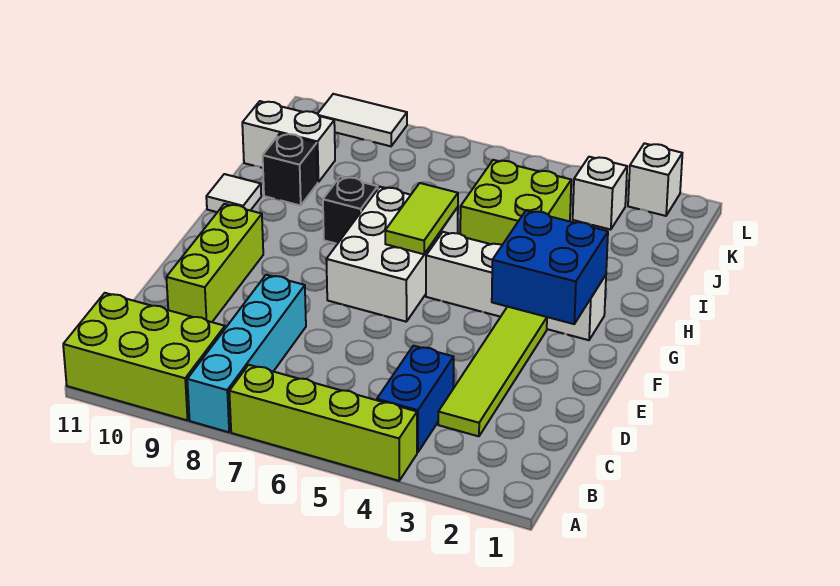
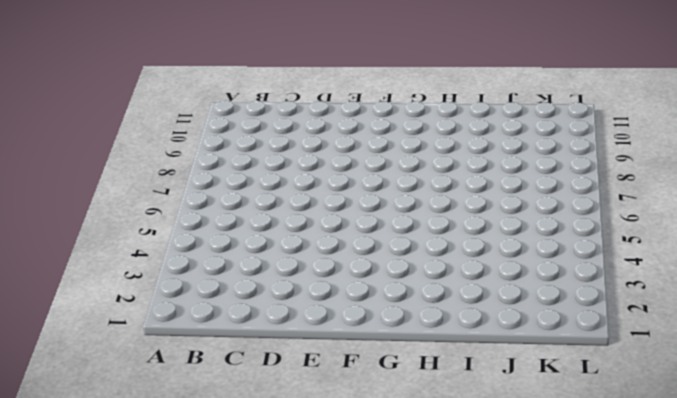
none -> lime brick A4:A7 level 1
none -> cyan brick A8:D8 level 1
none -> lime brick A9:B11 level 1

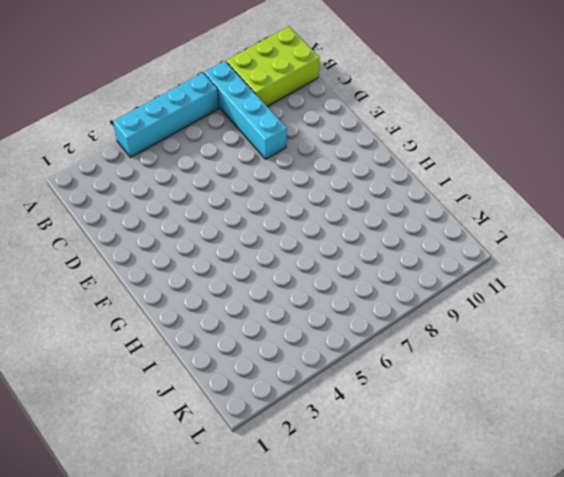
cyan brick A4:A7 level 1 -> lime brick A4:A7 level 1
none -> blue brick B4:C4 level 1
none -> lime tile C3:F3 level 1
none -> lime brick D10:F10 level 1

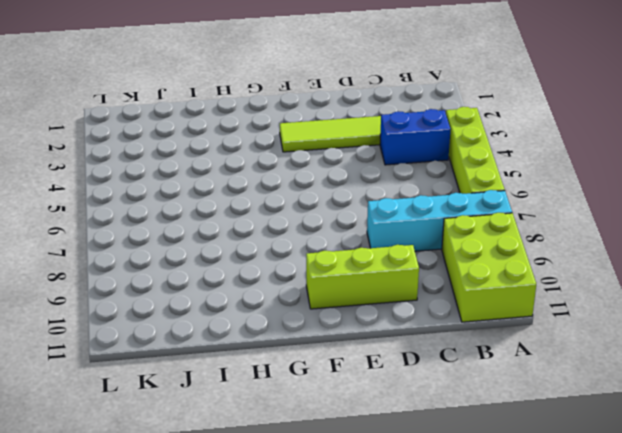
none -> white brick F6:H7 level 1
none -> white brick G2:G5 level 1
none -> black brick H8 level 1

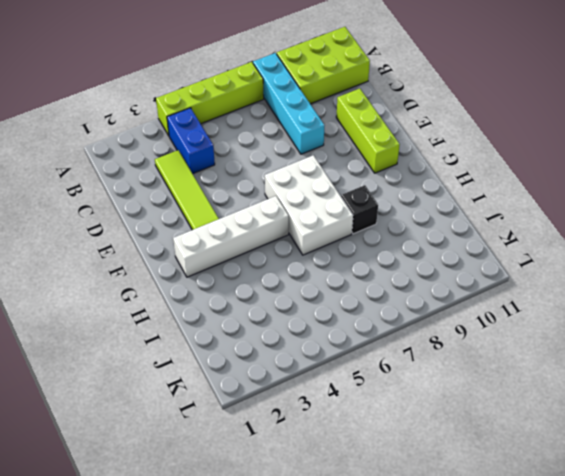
none -> white tile H11 level 1
none -> lime brick I4:J5 level 1
none -> black brick I10 level 1

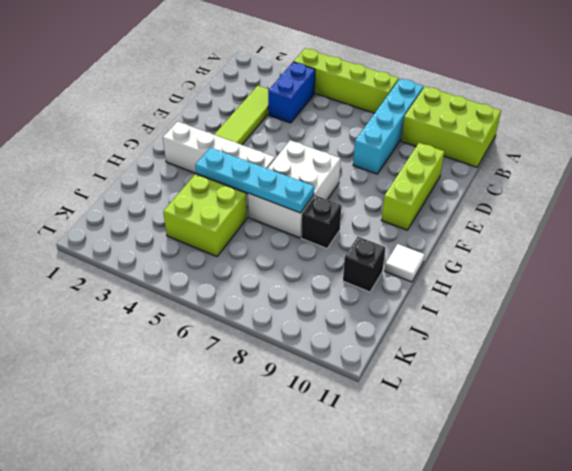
cyan plate H4:H7 level 2 -> lime tile G6:H6 level 2
none -> white brick J10:J11 level 1
none -> white brick K3 level 1
none -> white brick L2 level 1

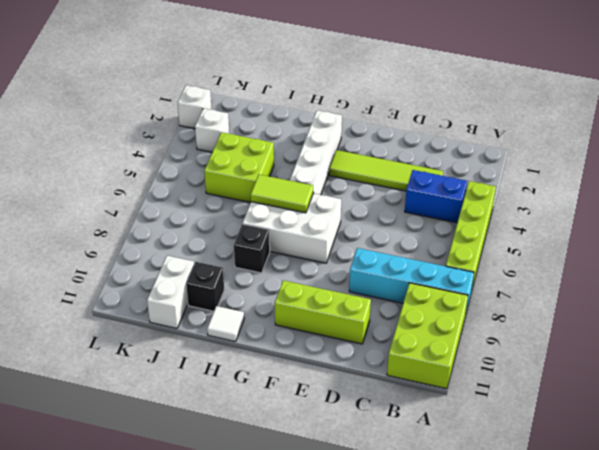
none -> white tile L9:L10 level 1
none -> blue brick F2:G3 level 2

